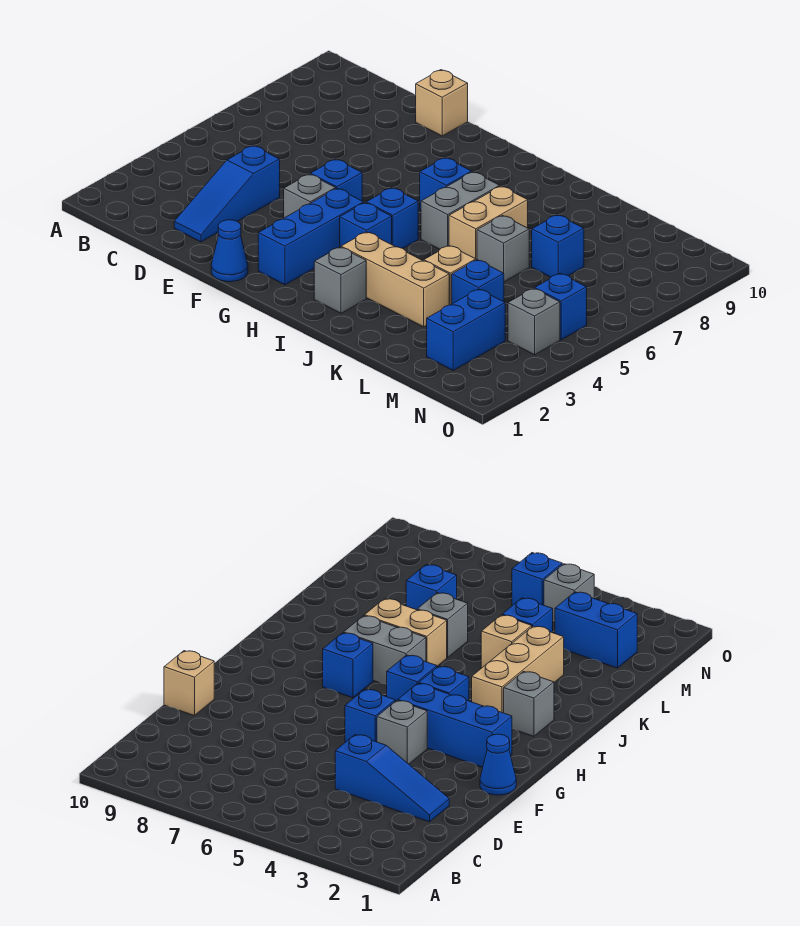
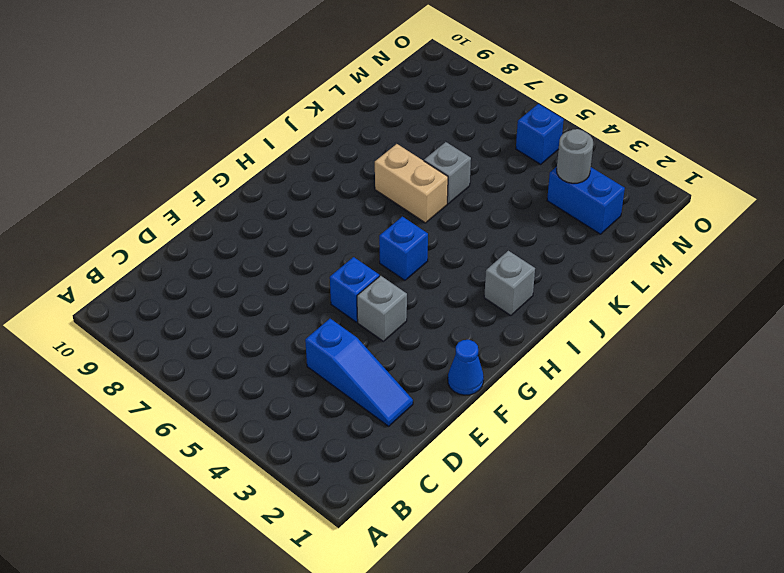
grey round brick M3 level 2 -> none
none -> tan brick E10 level 1
none -> blue brick G2:G4 level 1
none -> blue brick H4 level 1

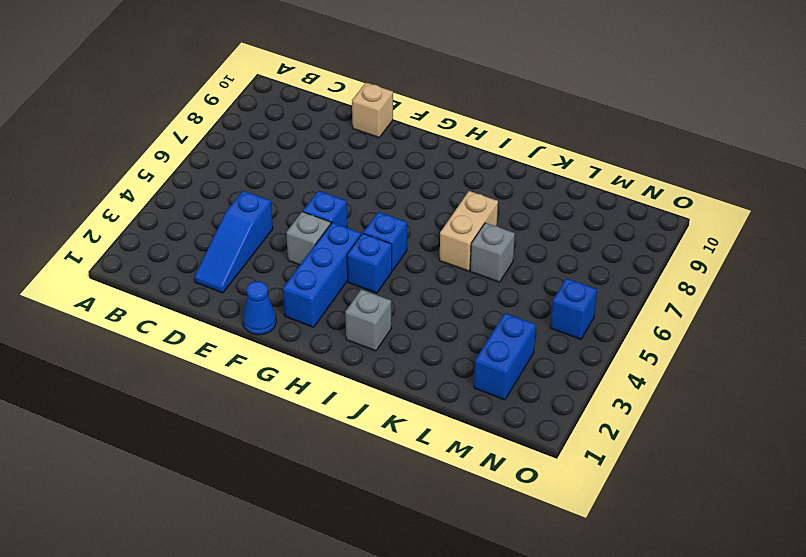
none -> blue brick H7 level 1
none -> tan brick I3:K3 level 1
none -> grey brick I6:I7 level 1

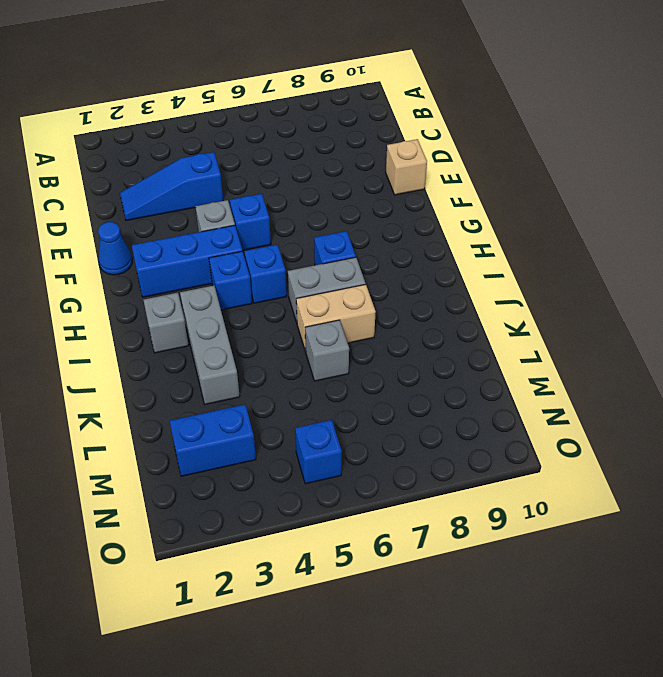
grey brick I3:K3 level 1 -> tan brick I3:K3 level 1
none -> tan brick K4 level 1
none -> blue brick L4 level 1
none -> blue brick L7 level 1

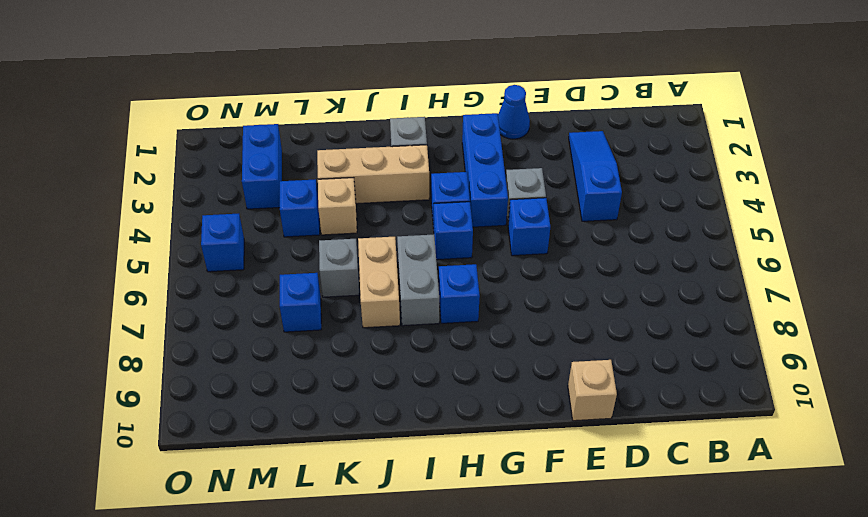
none -> grey brick N4 level 1

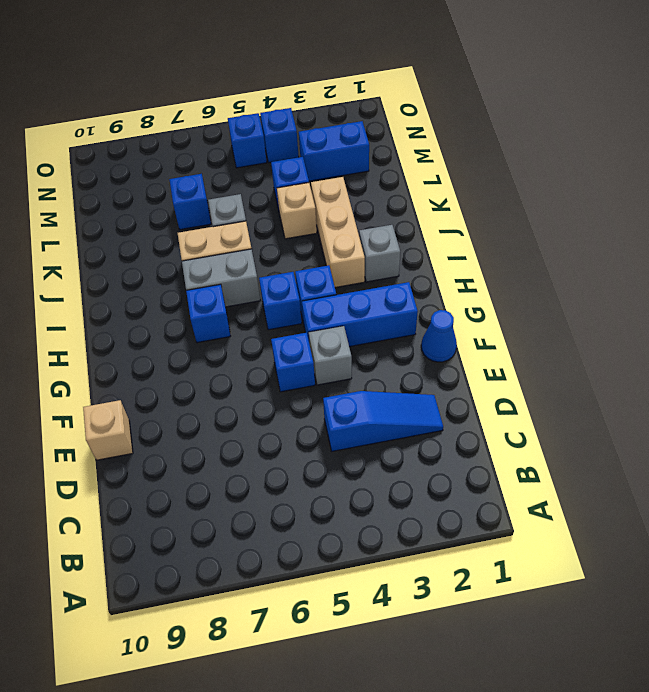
blue brick N4 level 1 -> grey brick N4 level 1

